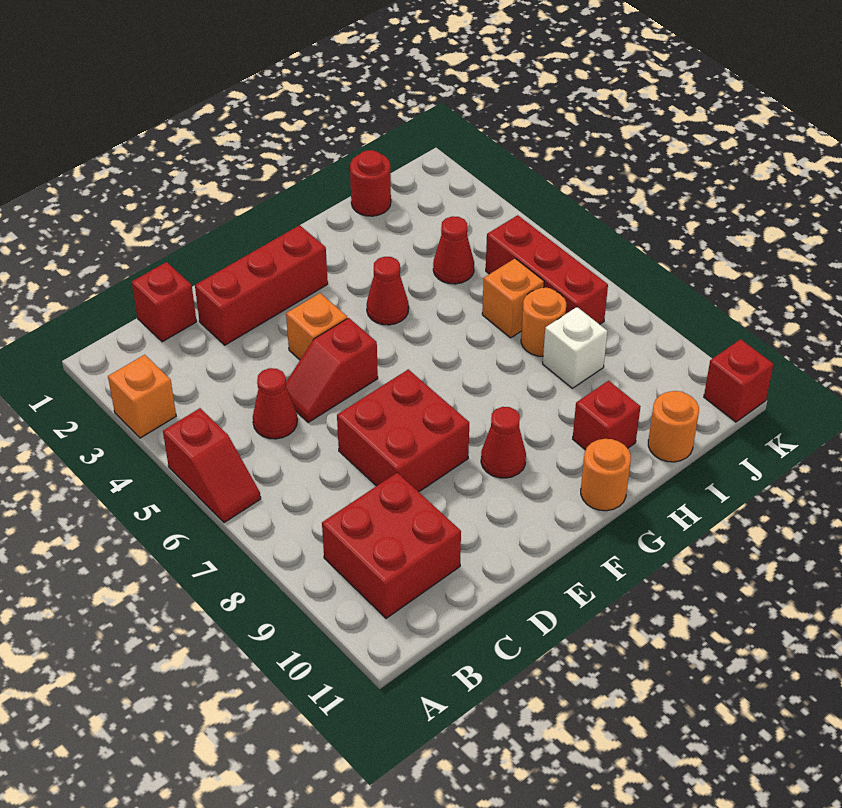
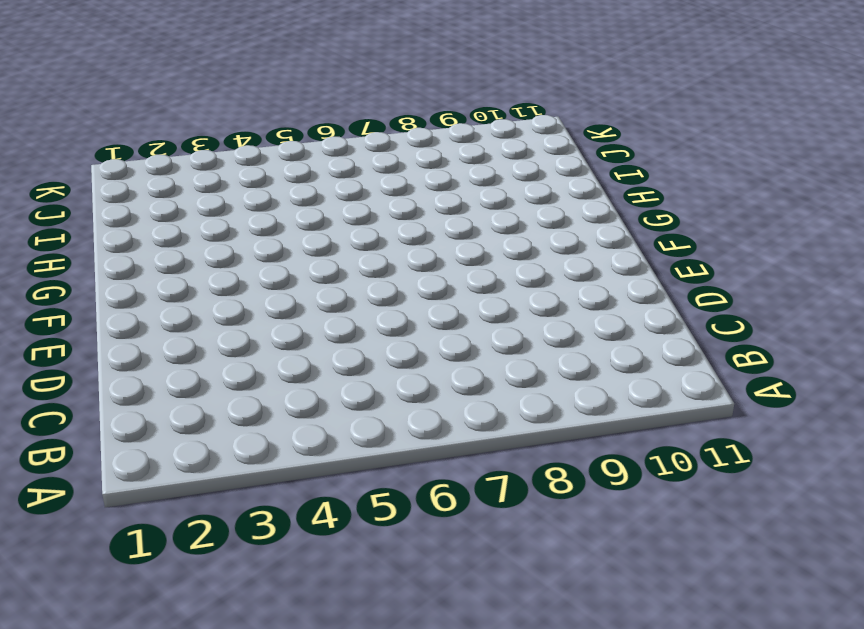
none -> orange brick A3 level 1
none -> red slope A5:A6 level 1 top 5
none -> red brick B9:C10 level 1

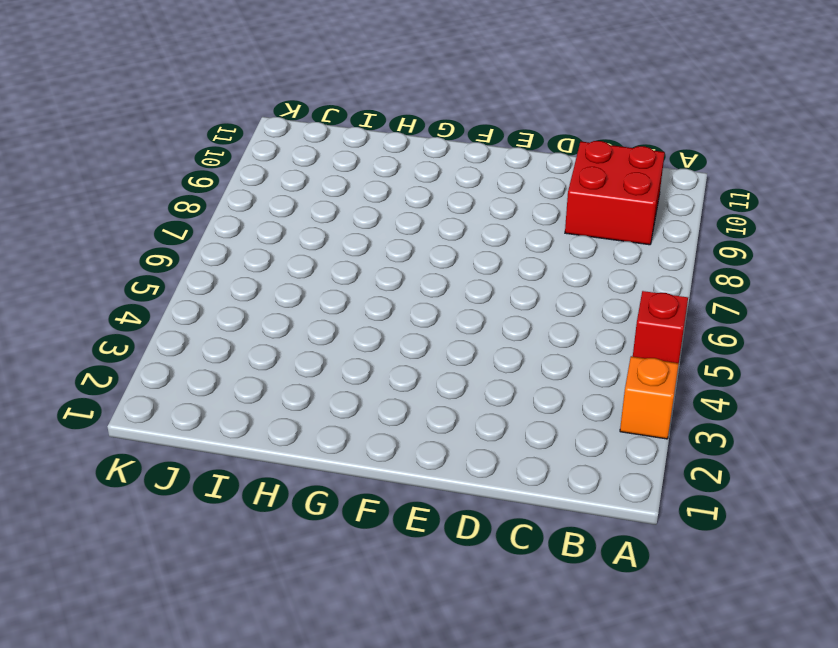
none -> red brick C1 level 1
none -> red cone C5 level 1
none -> red brick D2:F2 level 1

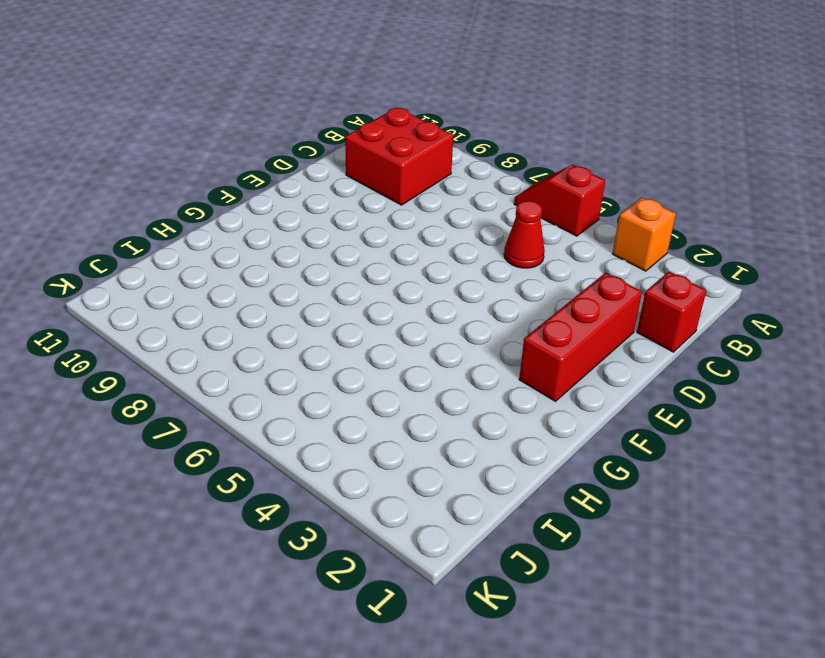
none -> red slope D5:E5 level 1 top E
none -> red brick D7:E8 level 1
none -> orange brick E4 level 1

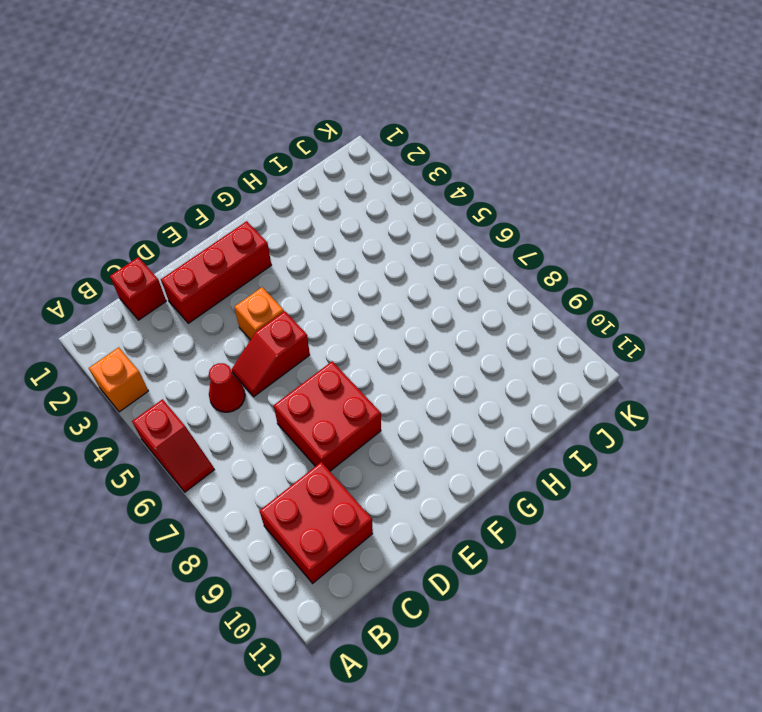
none -> red cone F9 level 1
none -> red cone G4 level 1
none -> orange round brick G11 level 1

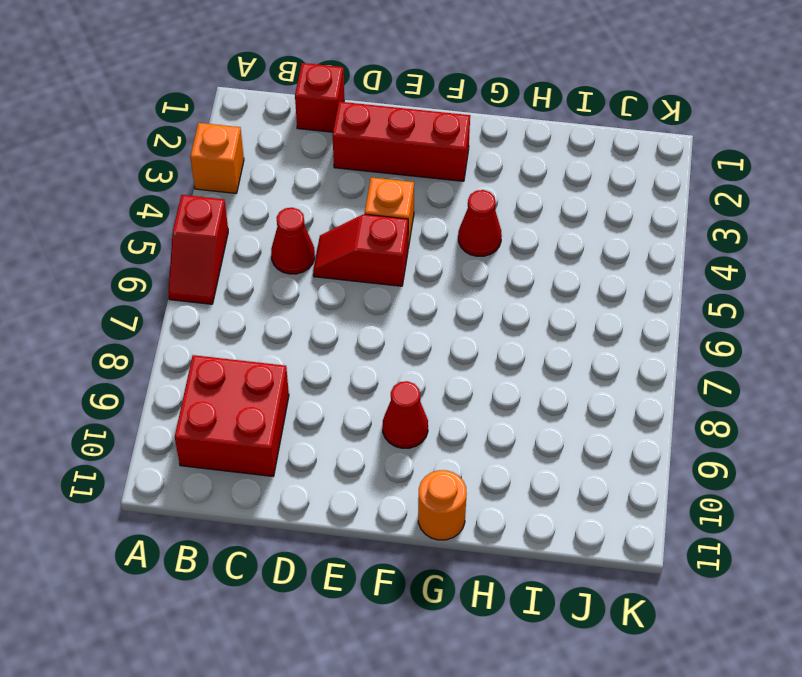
none -> red brick D7:E8 level 1
none -> red brick H10 level 1
none -> red round brick I1 level 1

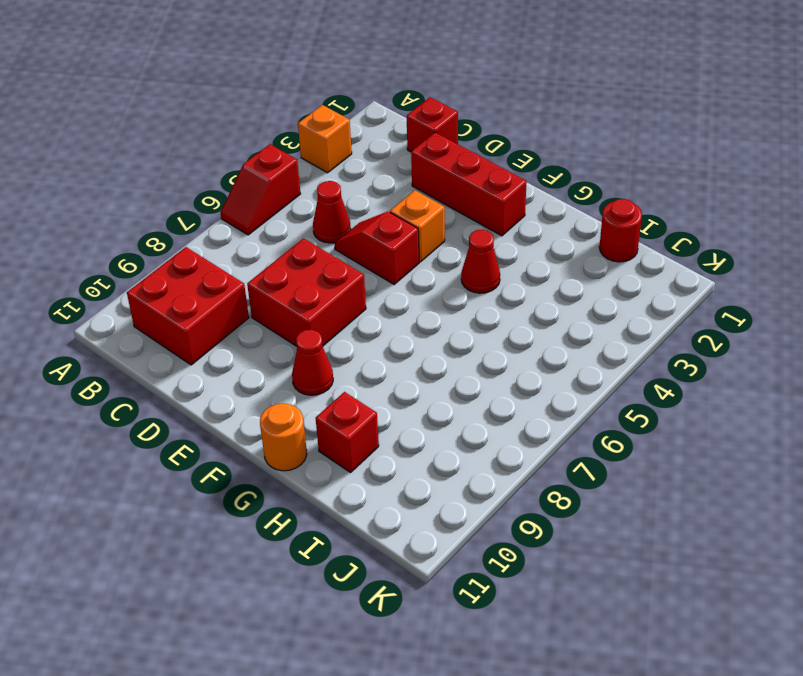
none -> red cone I4 level 1
none -> orange brick I6 level 1
none -> orange round brick I7 level 1

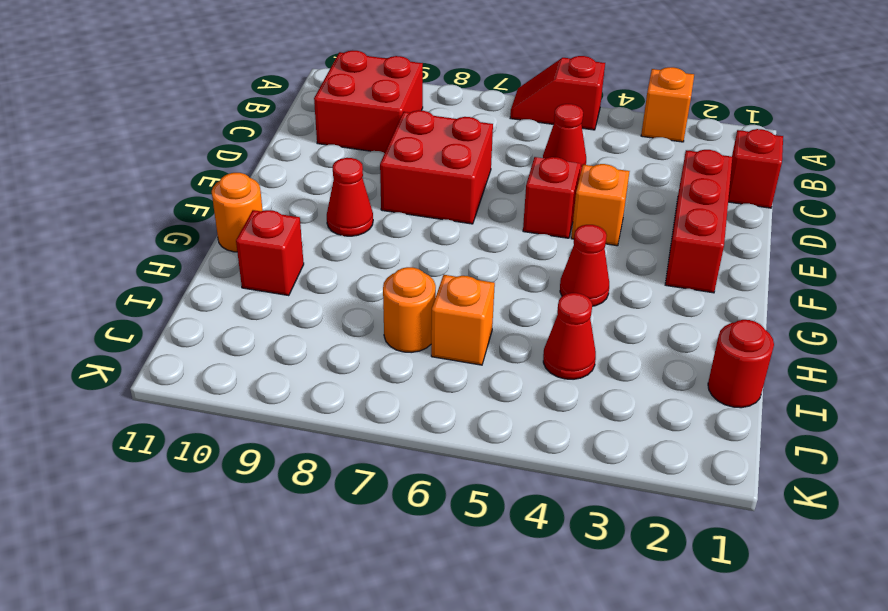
none -> white brick I8 level 1
none -> orange round brick I11 level 1
none -> red brick J5:J7 level 1

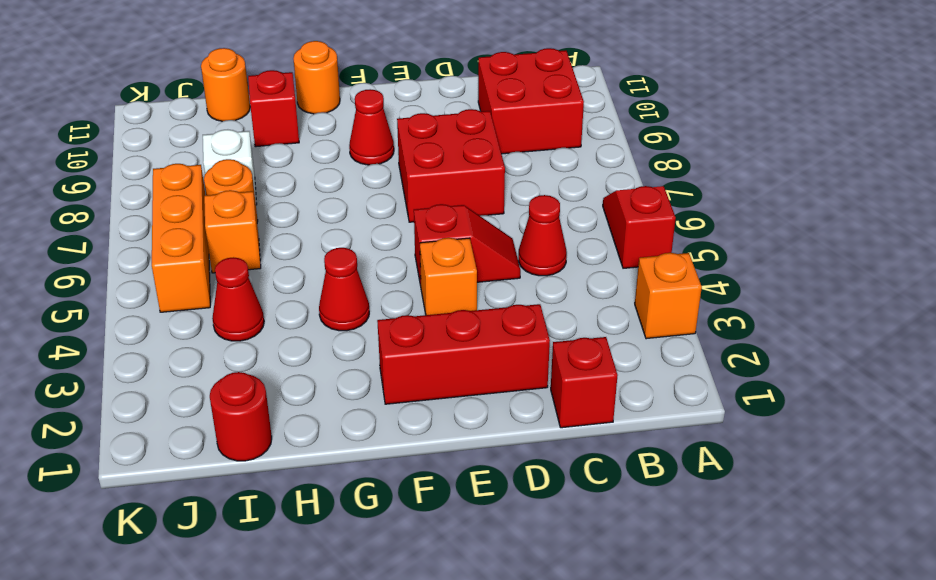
orange brick J5:J7 level 1 -> red brick J5:J7 level 1
none -> red brick K11 level 1

